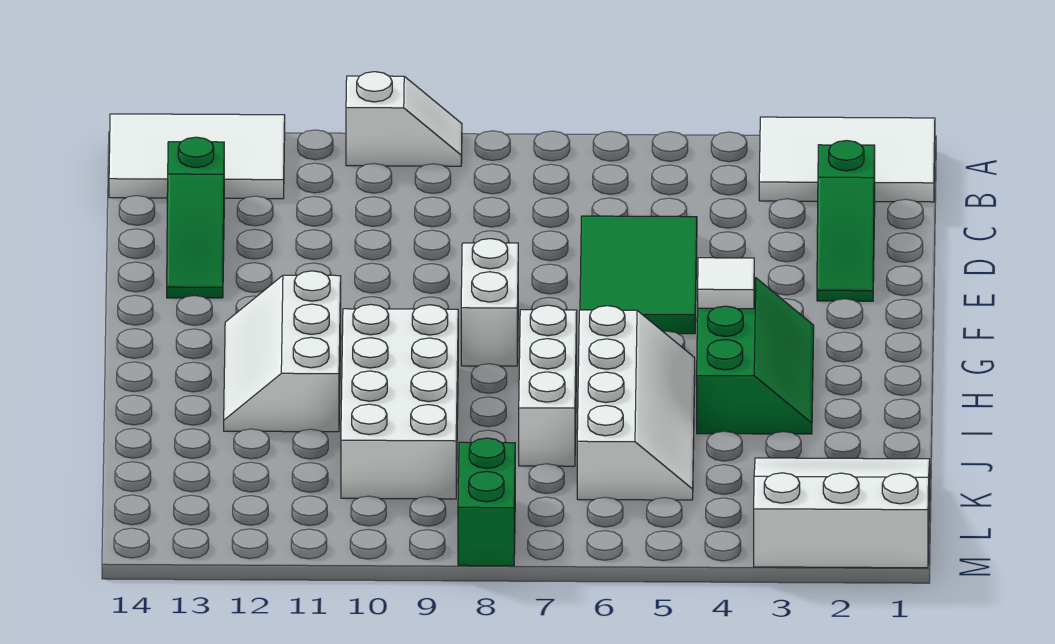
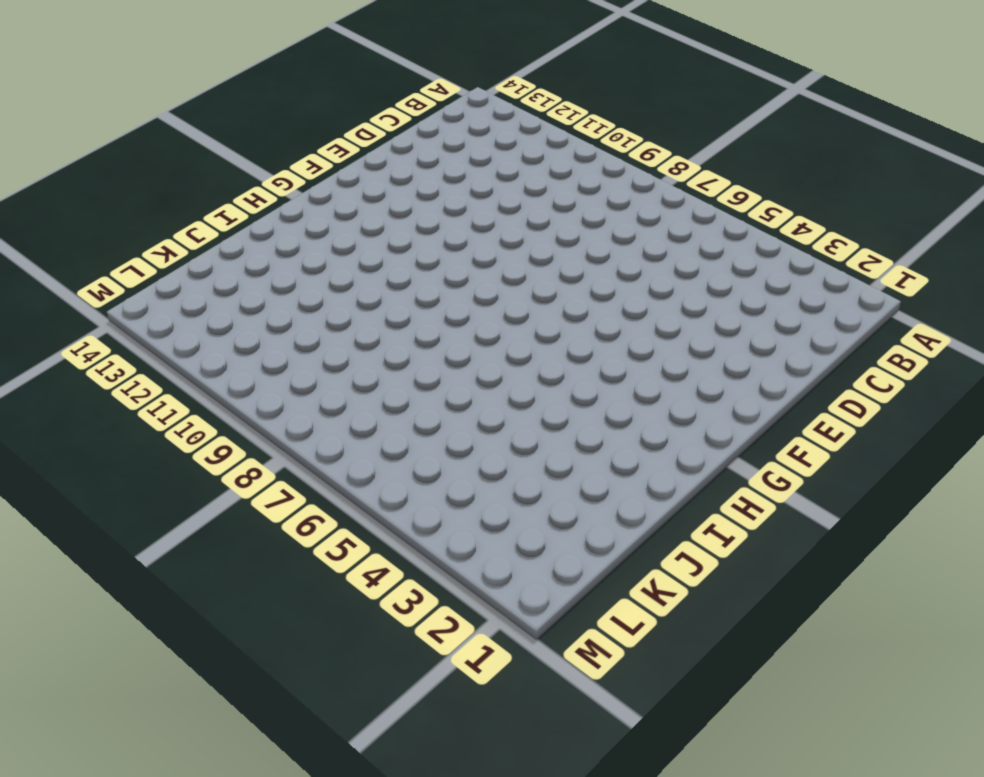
none -> white tile A1:B3 level 1
none -> white slope A9:A10 level 1 top 10
none -> white tile A12:B14 level 1

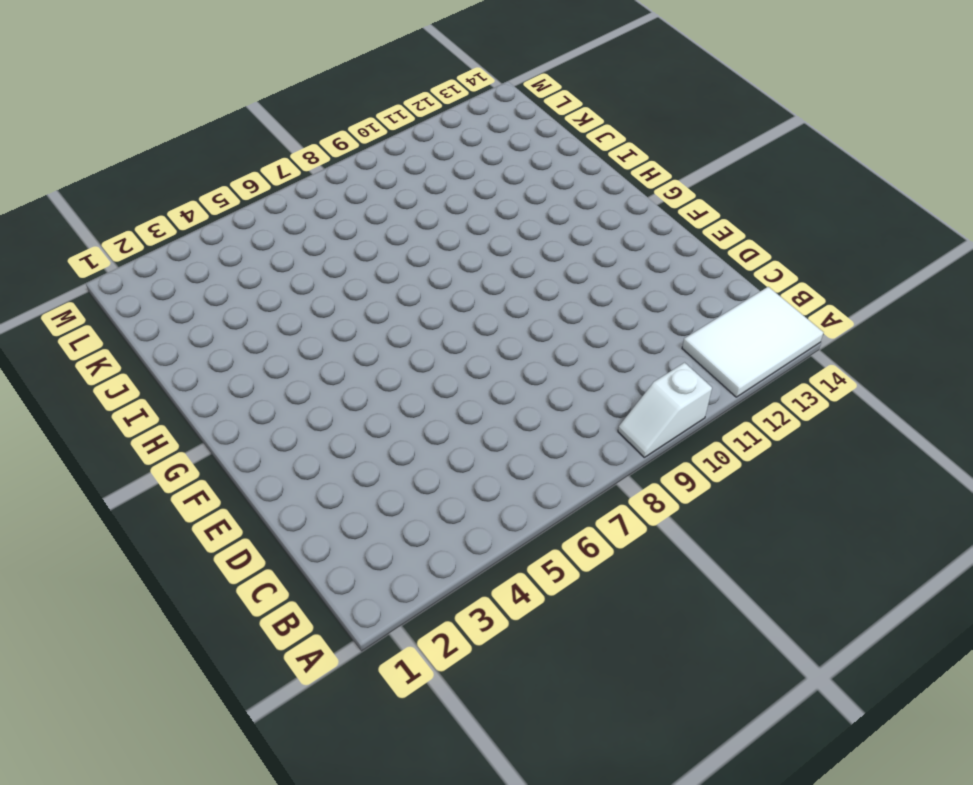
none -> white tile A1:B3 level 1
none -> green slope C2:E2 level 1 top C
none -> green slope C13:E13 level 1 top C

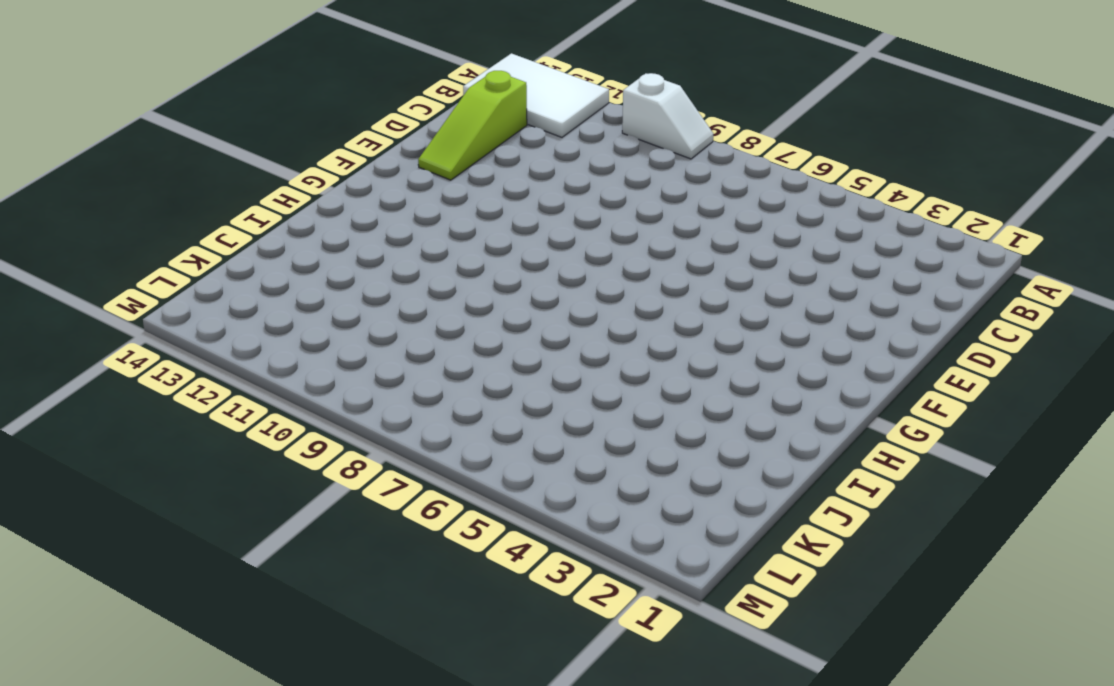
lime slope C13:E13 level 1 top C -> green slope C13:E13 level 1 top C
none -> white tile A1:B3 level 1
none -> green slope C2:E2 level 1 top C
none -> green tile D5:F6 level 1

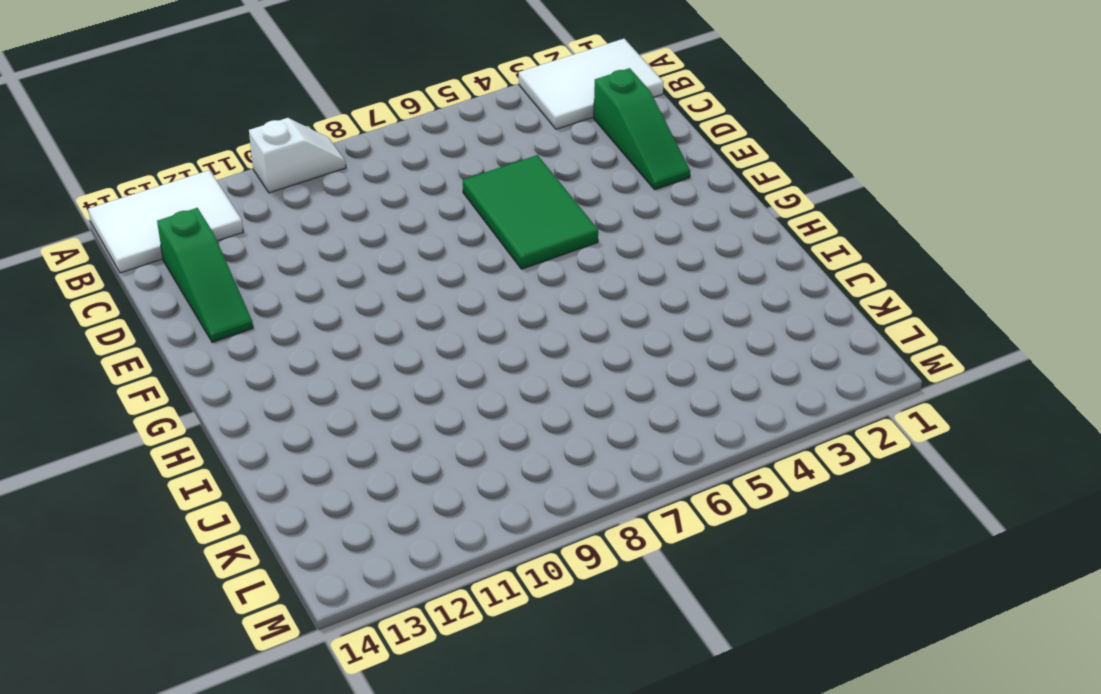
none -> white brick F8:G8 level 1
none -> green slope G3:I4 level 1 top 4
none -> white slope G11:I12 level 1 top 11

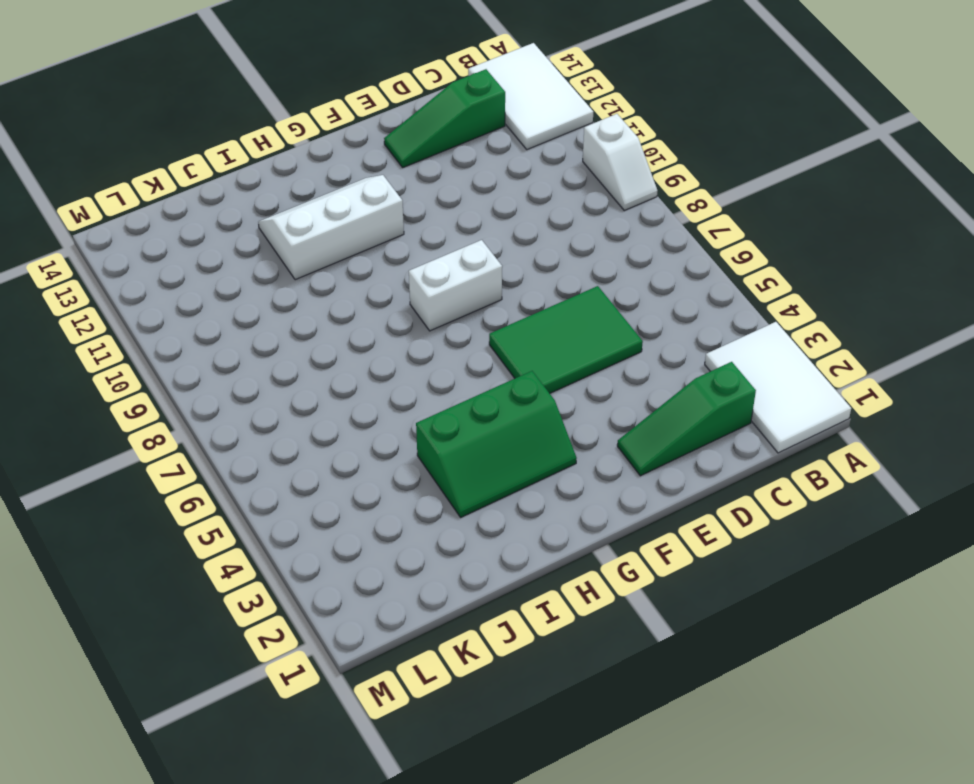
none -> white slope H5:K6 level 1 top 6
none -> white brick H7:J7 level 1
none -> white brick H9:K10 level 1

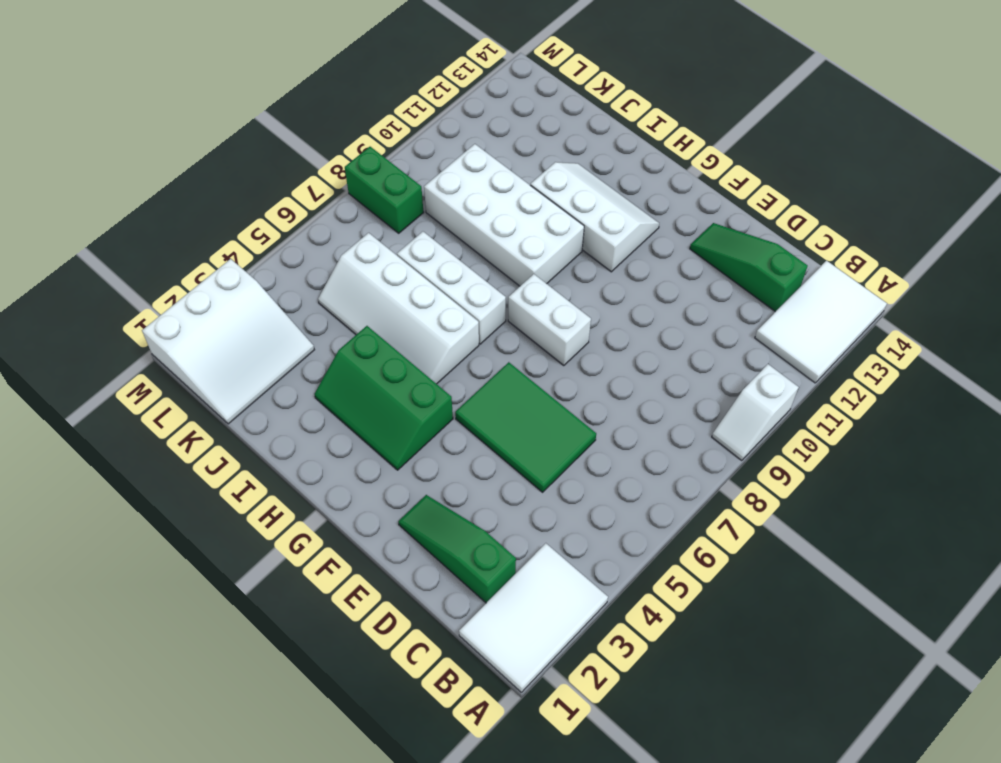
none -> white tile G4 level 2

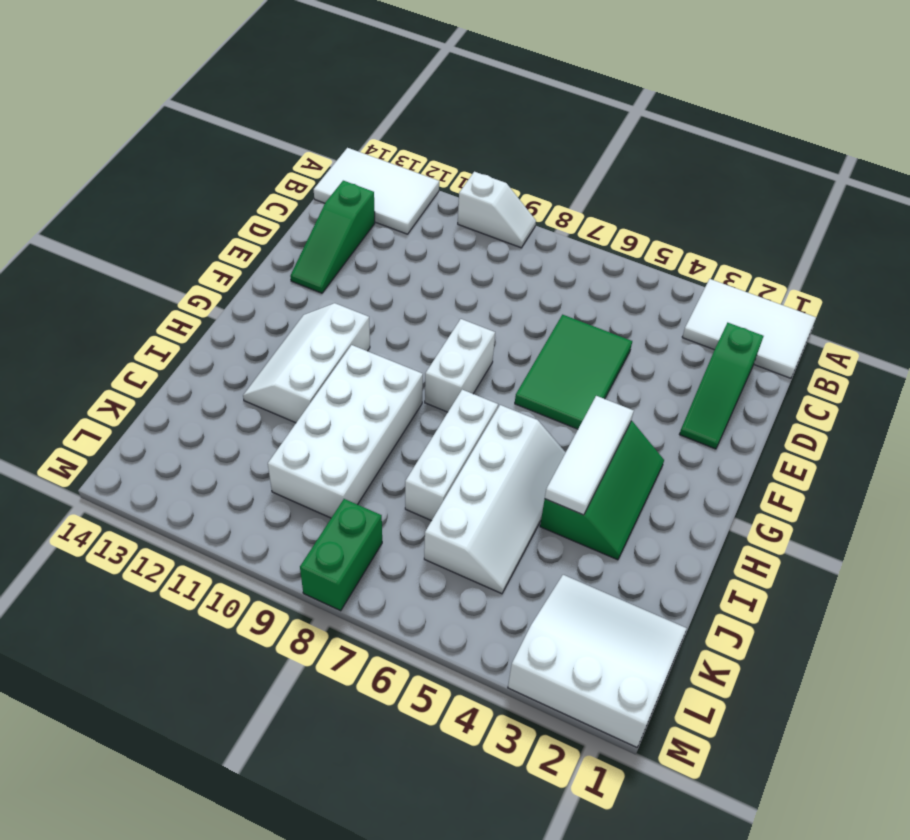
white tile G4:I4 level 2 -> white tile G4 level 2

